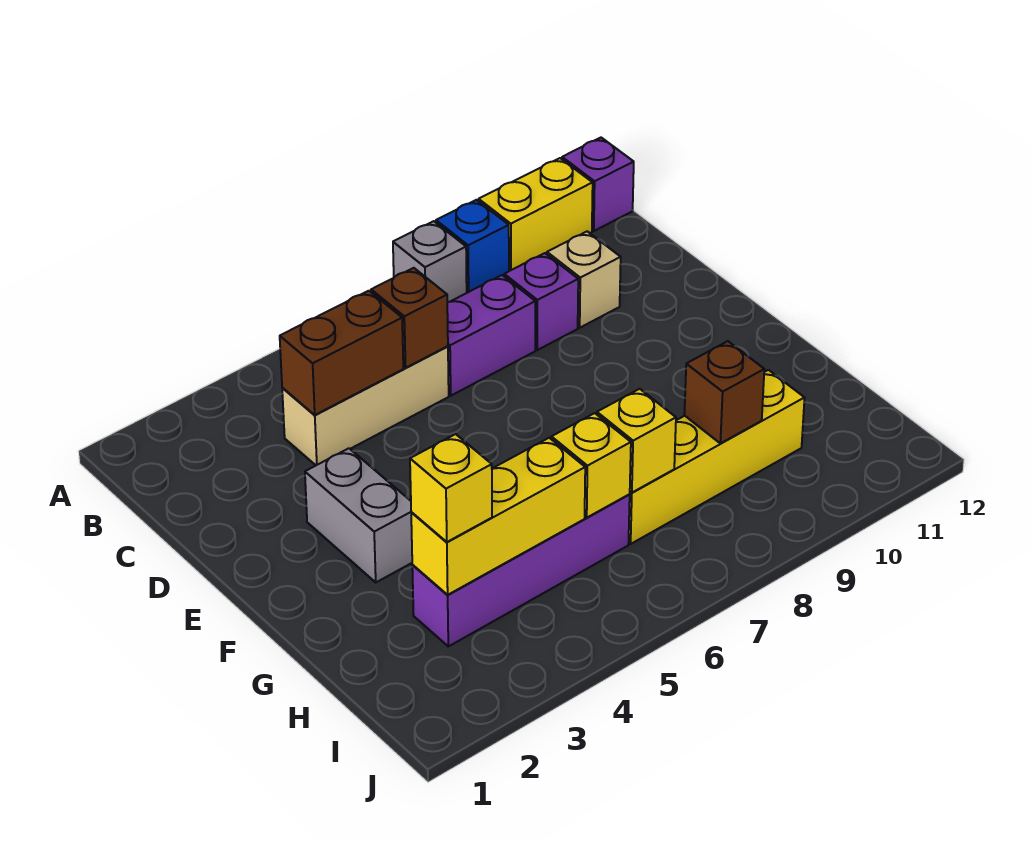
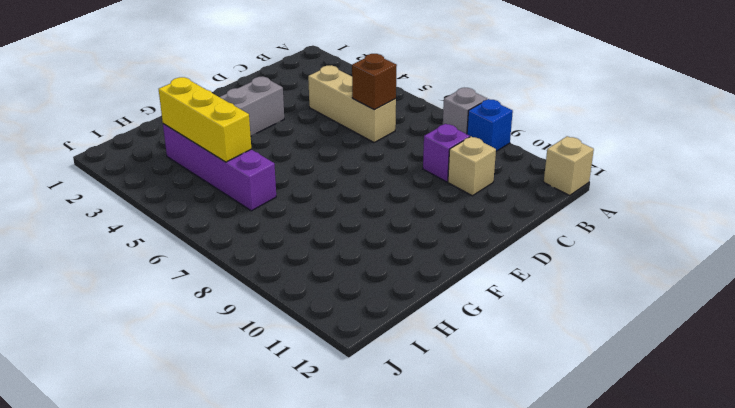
tan brick A12 level 1 -> purple brick A12 level 1
none -> yellow brick A10:A11 level 1
none -> purple brick C7:C8 level 1
none -> yellow brick H7:H10 level 1

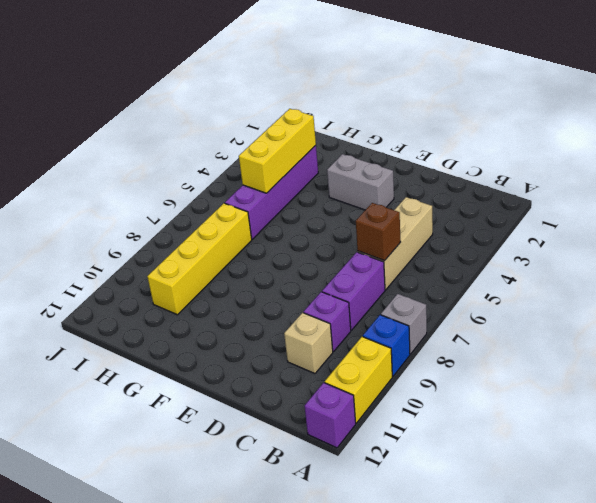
none -> brown brick C4:C5 level 2
none -> yellow brick H6 level 2
none -> yellow brick H7 level 2

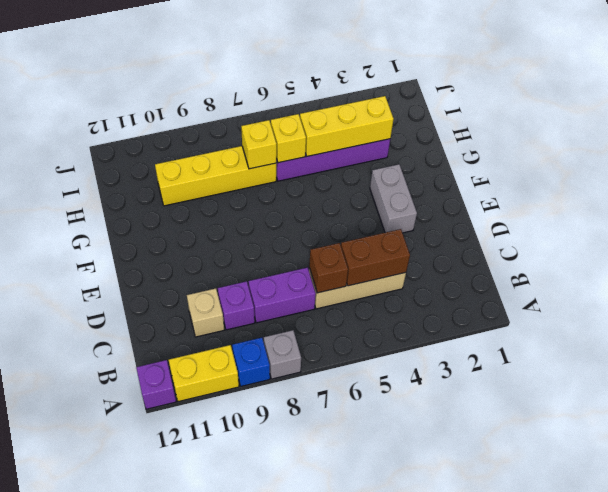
none -> brown brick H9 level 2
none -> yellow brick H3 level 3

